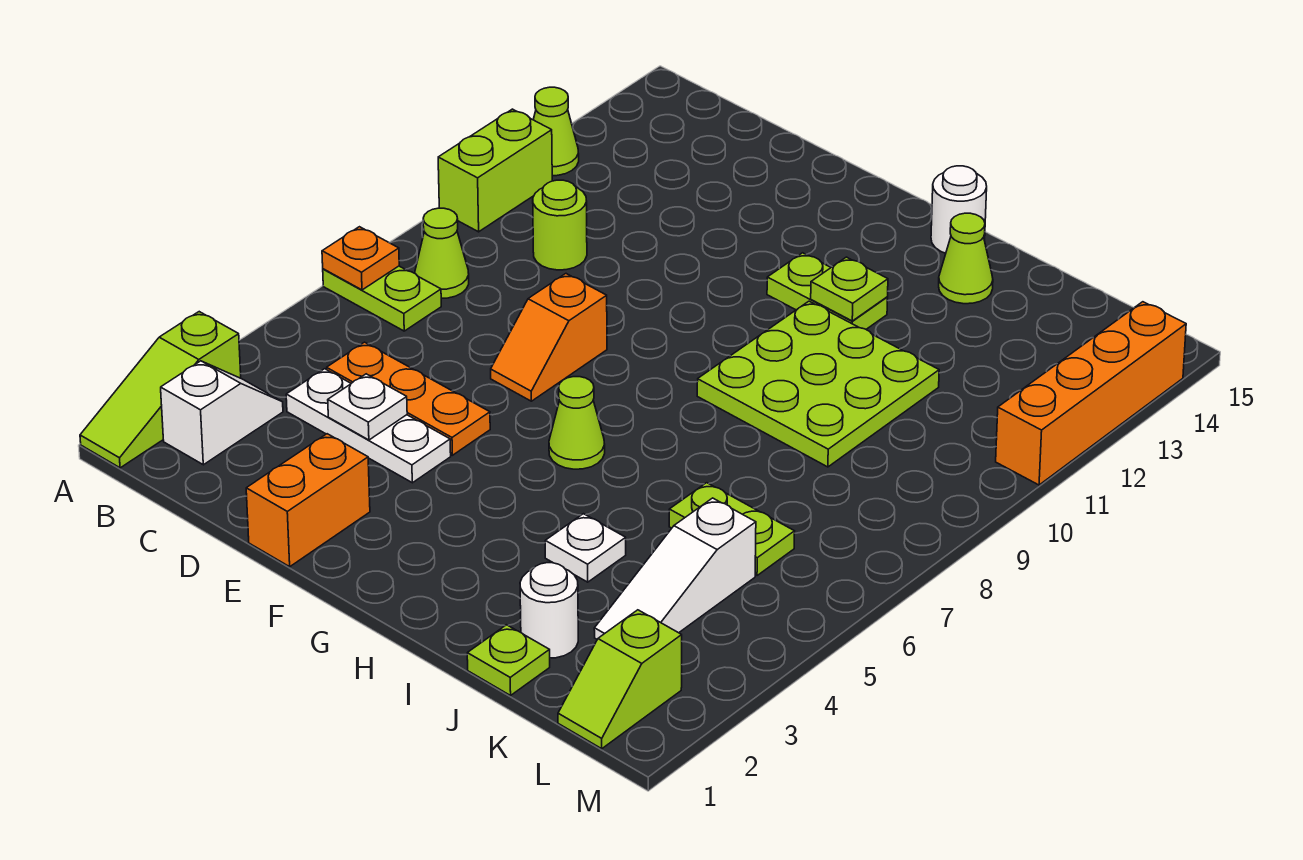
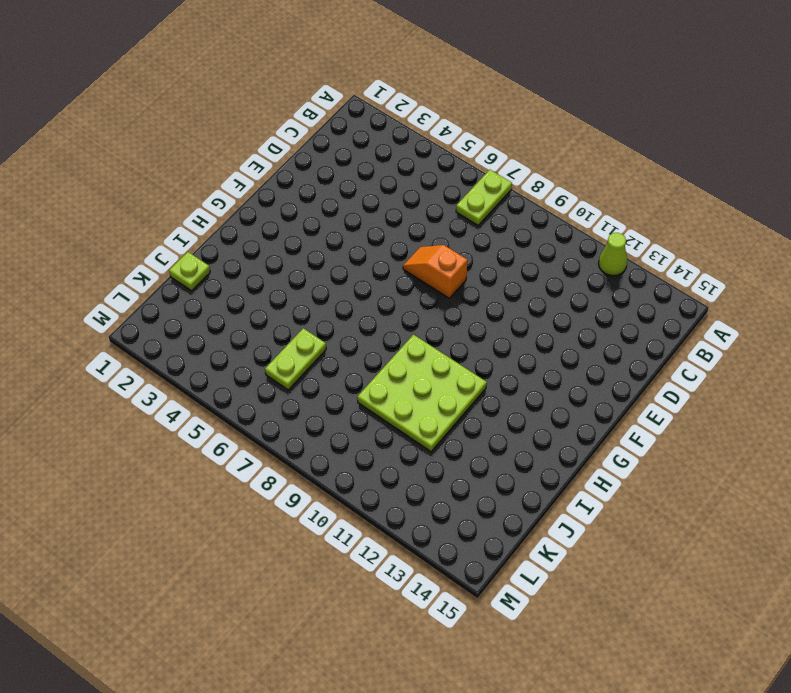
none -> lime slope A1:A3 level 1 top 3
none -> lime brick A10:A11 level 1
none -> white slope B2:B3 level 1 top 2

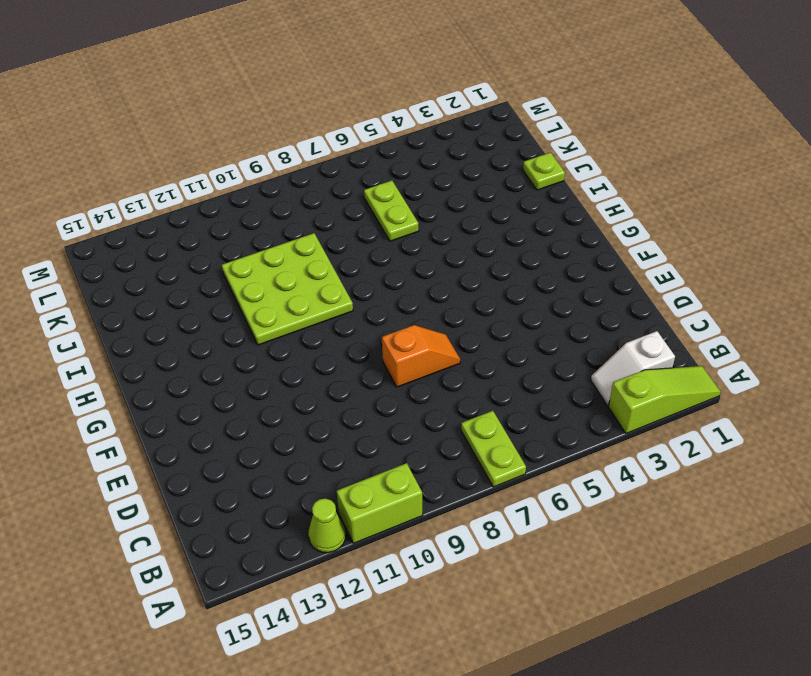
none -> lime cone B8 level 1
none -> white plate C4:E4 level 1
none -> orange plate C5:E5 level 1

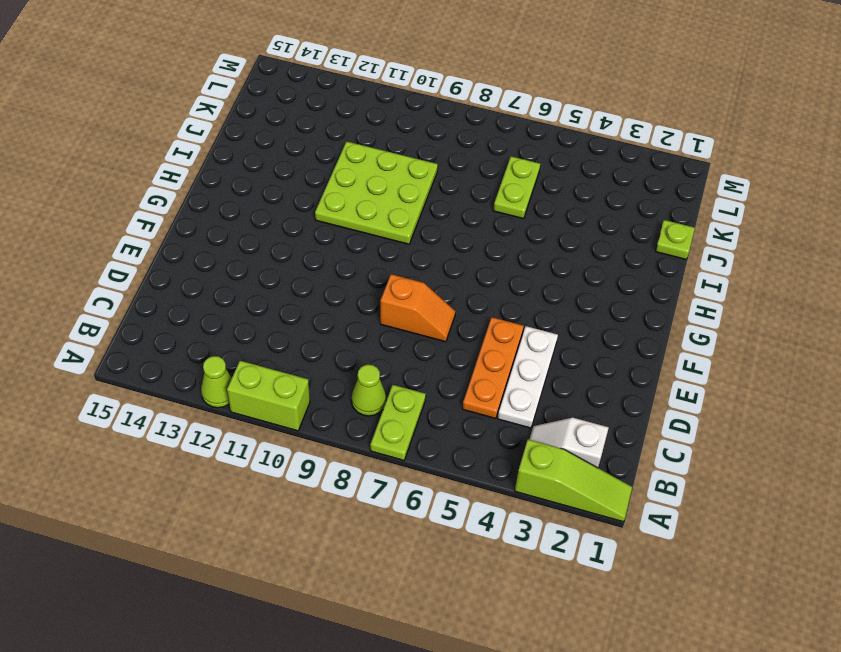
none -> lime round brick C10 level 1
none -> orange brick E1:E2 level 1
none -> lime cone G6 level 1

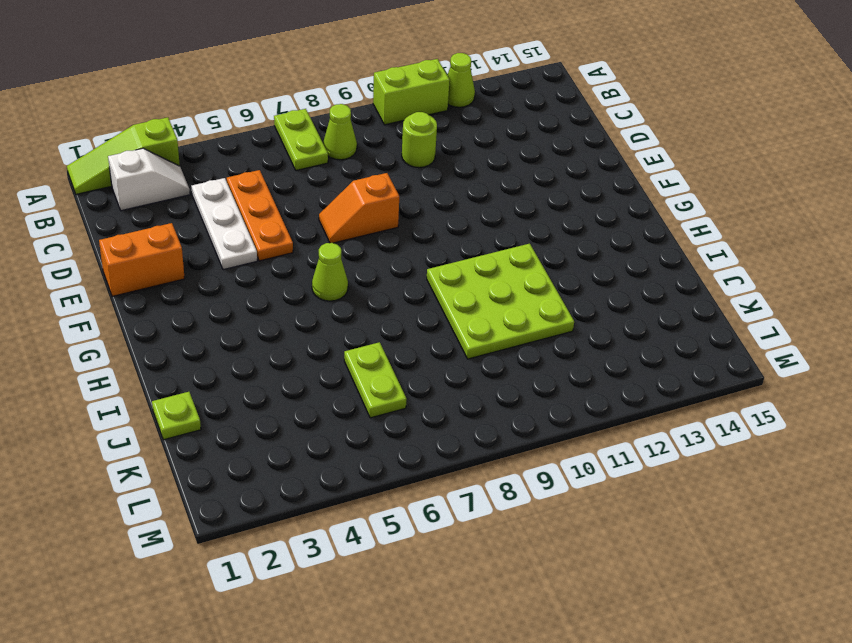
none -> lime plate G12:H12 level 1
none -> white round brick H15 level 1
none -> white plate I4 level 1

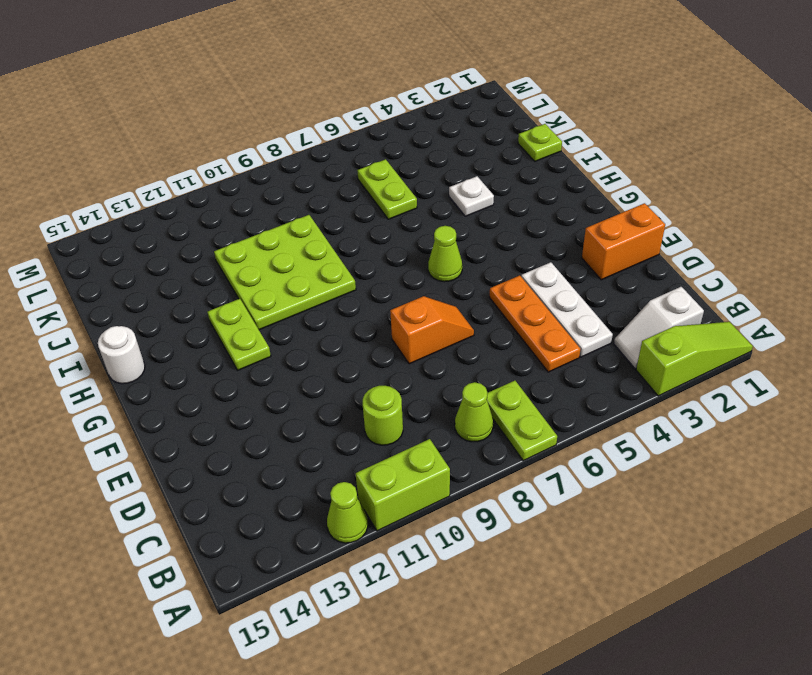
none -> lime cone I14 level 1
none -> white round brick J2 level 1
none -> white slope K3:K5 level 1 top 5

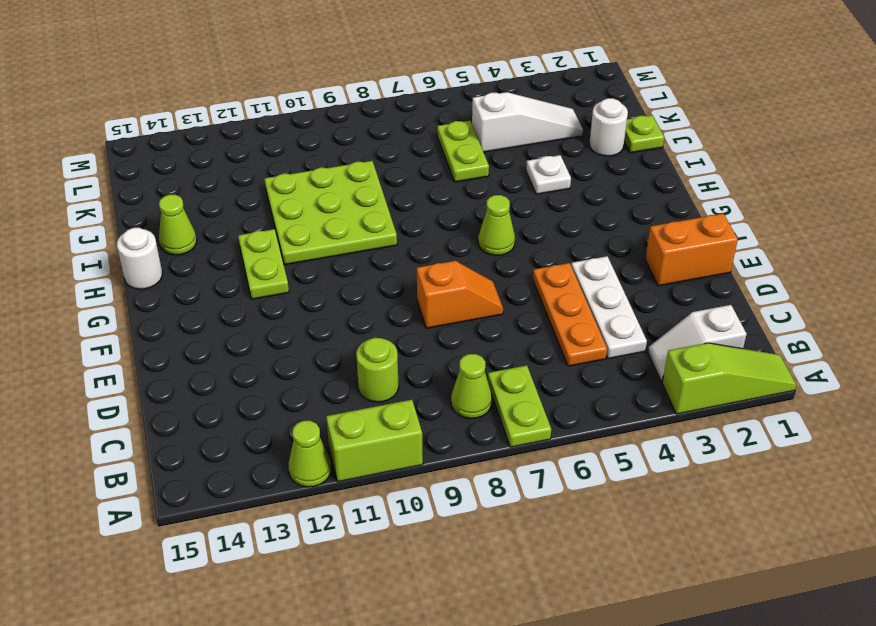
none -> lime slope L1:L2 level 1 top 2
none -> orange brick M11:M14 level 1
none -> orange plate A7 level 2

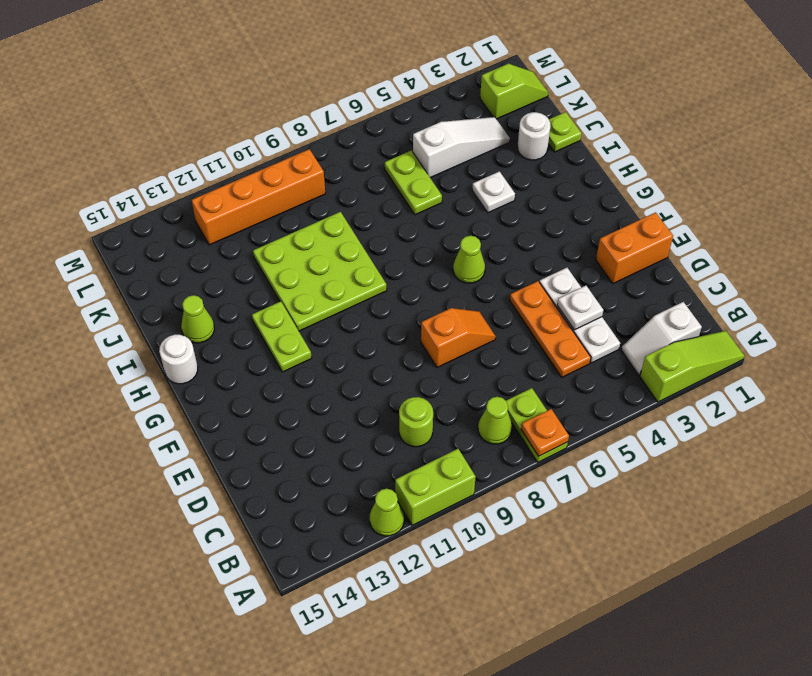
orange brick L9:L12 level 1 -> orange brick M11:M14 level 1
none -> lime plate H12 level 2

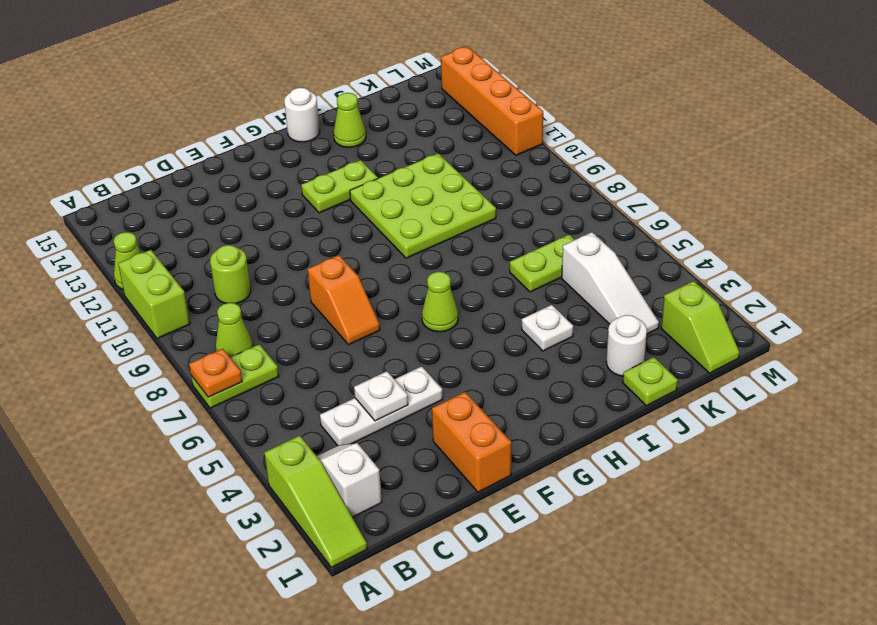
none -> orange plate C5:E5 level 1
none -> lime plate H12 level 2

